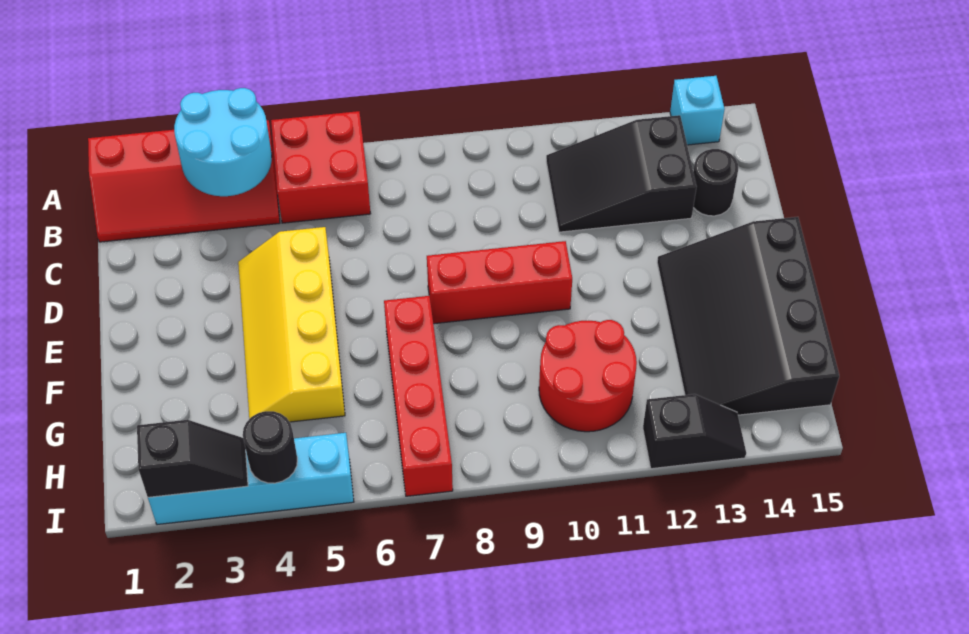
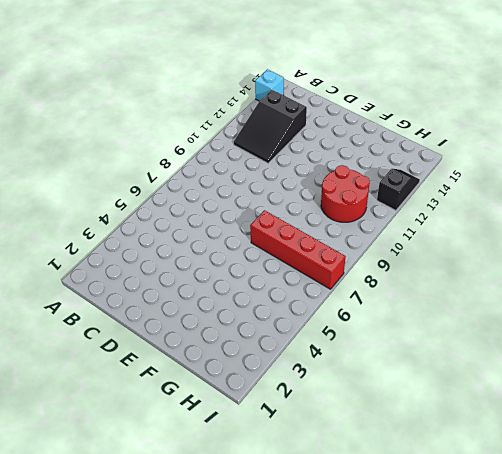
none -> red slope A1:B4 level 1 top A
none -> red brick A5:B6 level 1
none -> black round brick C14 level 1

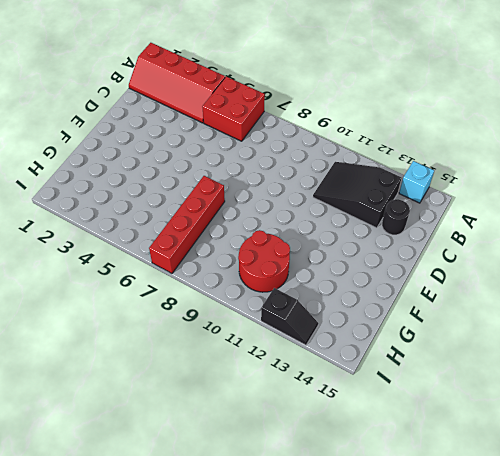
none -> yellow slope D4:G5 level 1 top 5
none -> red brick E8:E10 level 1
none -> black slope E13:H15 level 1 top 15

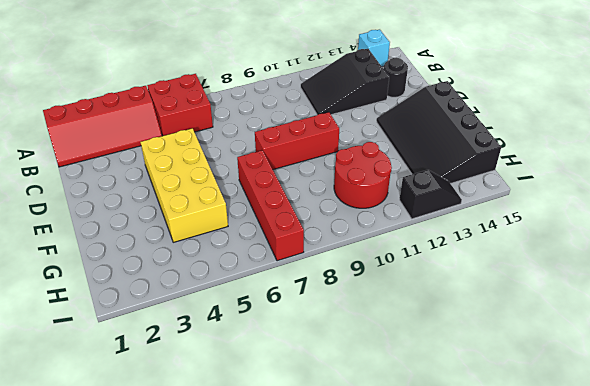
yellow brick D4:G5 level 1 -> yellow slope D4:G5 level 1 top 5
none -> cyan brick I2:I5 level 1
none -> cyan round brick A3:B4 level 2
none -> black slope I2:I3 level 2 top 2

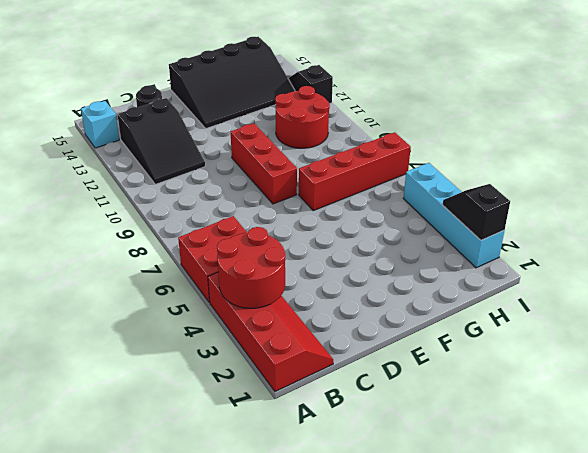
red round brick A3:B4 level 2 -> cyan round brick A3:B4 level 2
none -> yellow slope D4:G5 level 1 top 5
none -> black round brick I4 level 2

